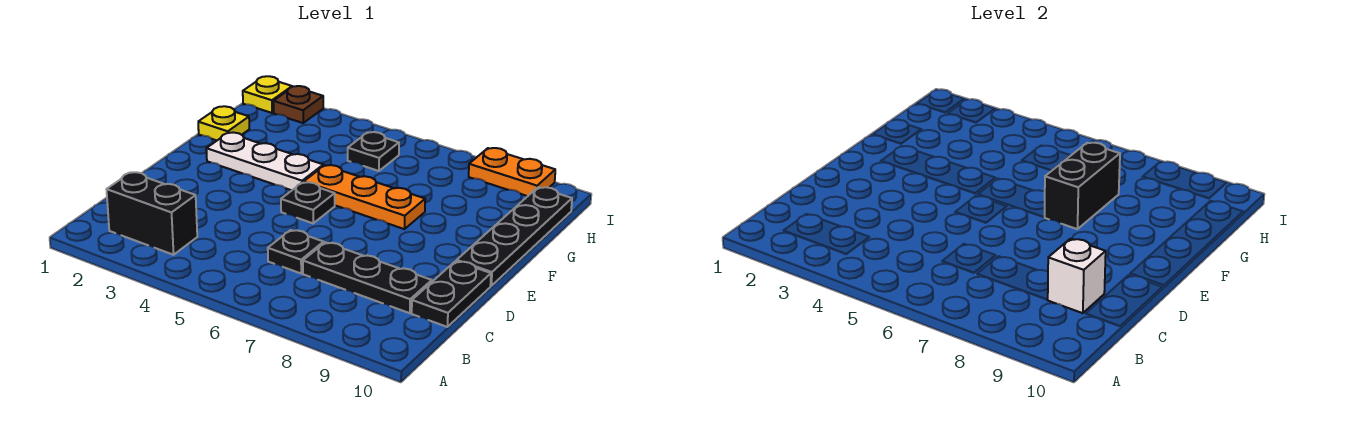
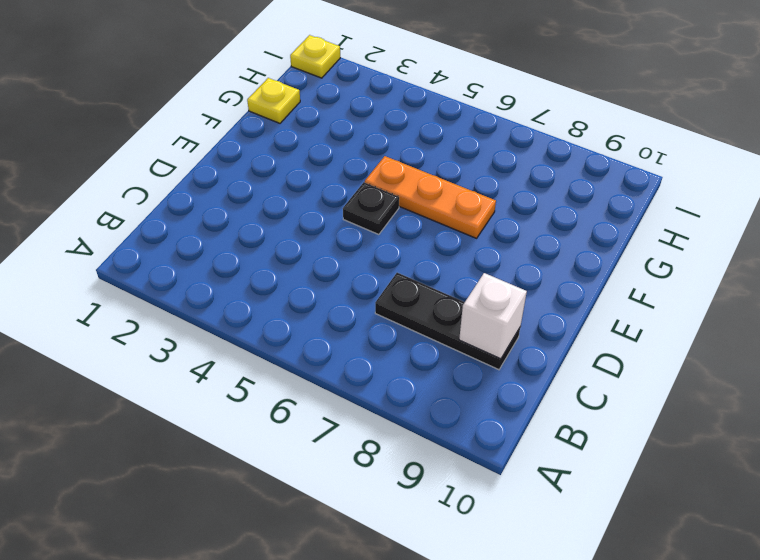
none -> black brick B2:B3 level 1
none -> black plate C6 level 1
none -> black plate C10:D10 level 1

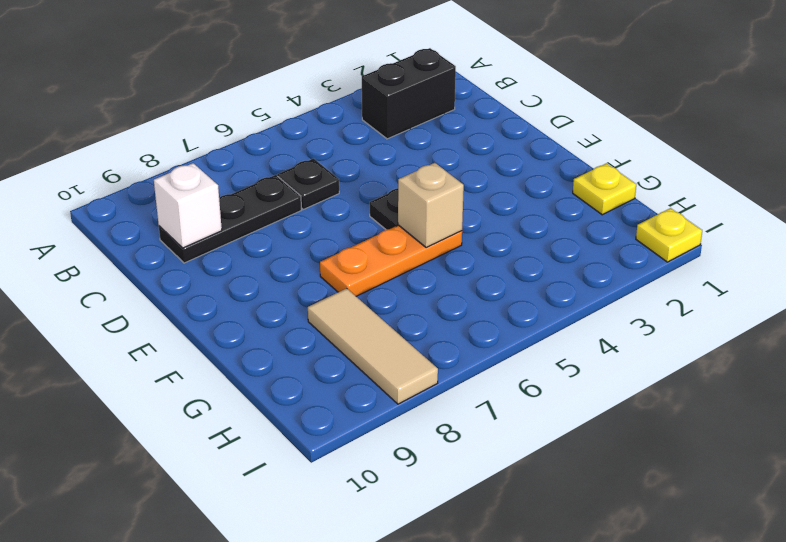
tan brick F5 level 2 -> none
tan tile G8:I8 level 1 -> orange plate I8:I9 level 1
none -> black plate C10:D10 level 1
none -> black plate E10:H10 level 1
none -> white plate F2:F4 level 1

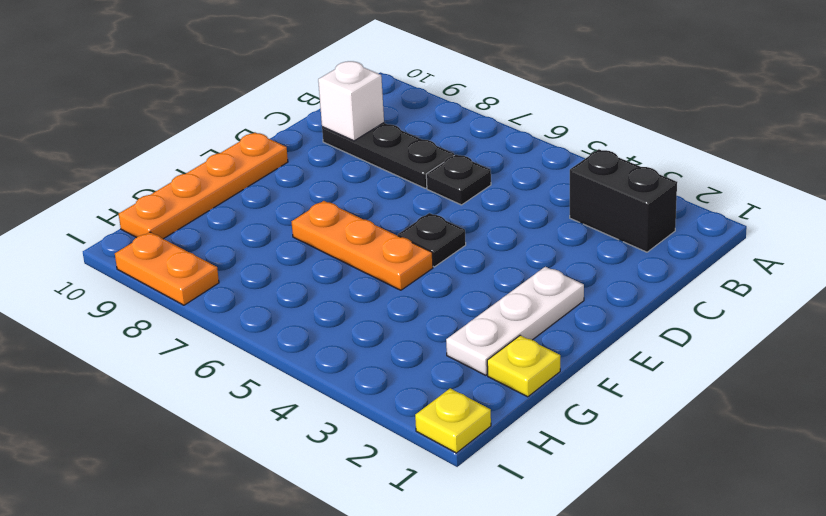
white plate E2:G2 level 1 -> white plate F2:F4 level 1
orange plate E10:H10 level 1 -> black plate E10:H10 level 1
none -> black plate C10:D10 level 1
none -> black plate H5 level 1
none -> brown plate I2 level 1

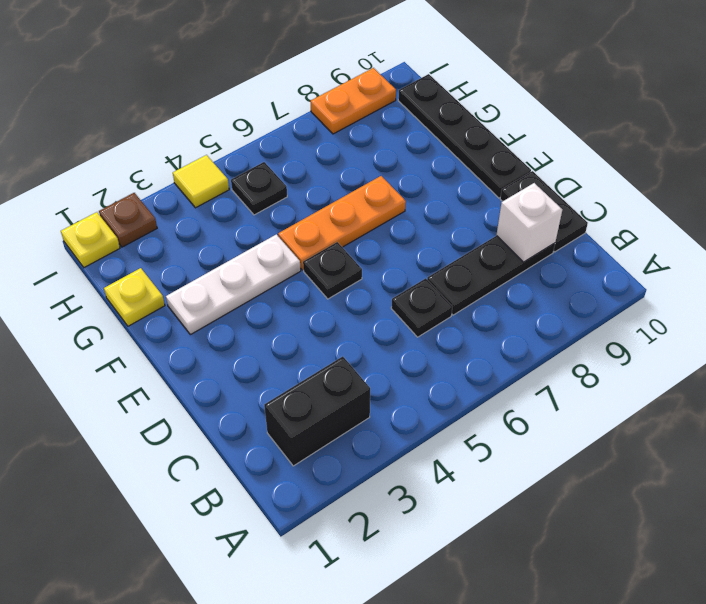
yellow tile I4 level 1 -> none
none -> black brick F7:G7 level 2

